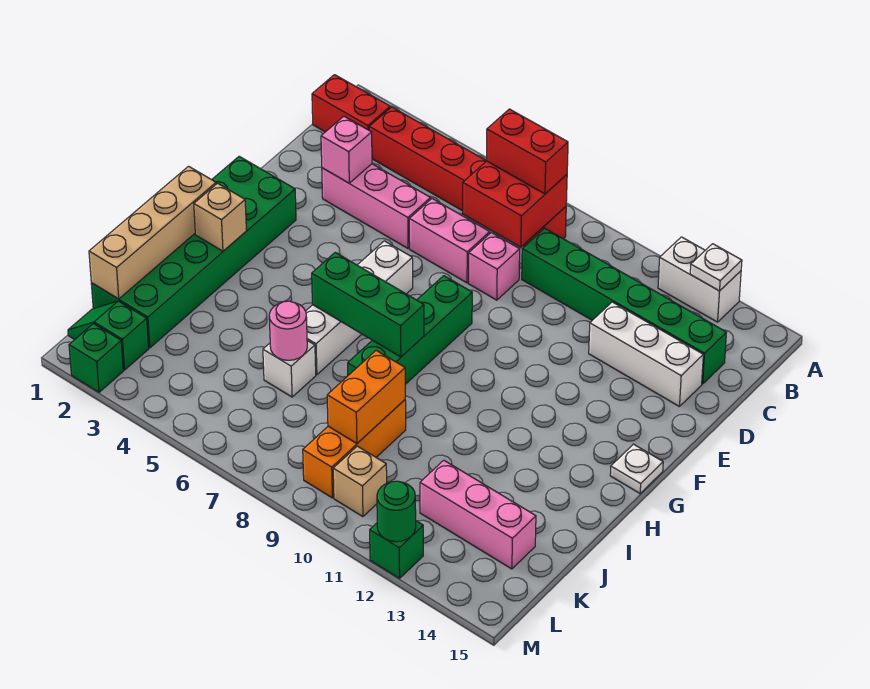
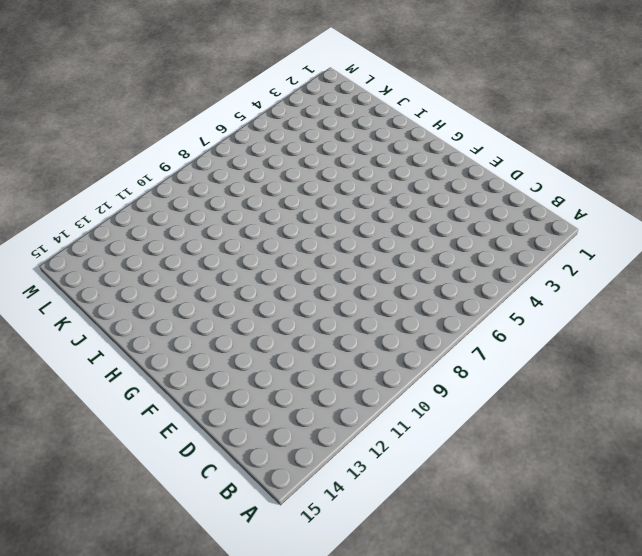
none -> white brick A12:A13 level 1
none -> red brick B1:B2 level 1
none -> red brick B3:B8 level 1

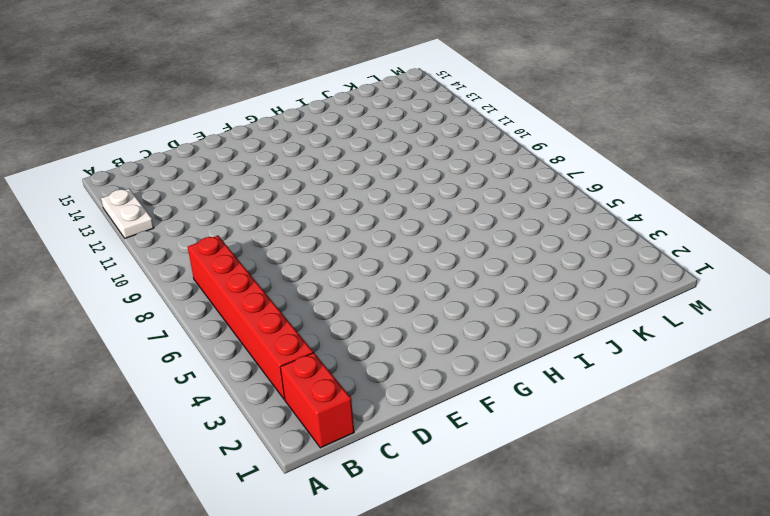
white plate A12:A13 level 1 -> white brick A12:A13 level 1
none -> green brick C9:C14 level 1
none -> pink brick D3:D5 level 1
none -> pink brick D6:D7 level 1

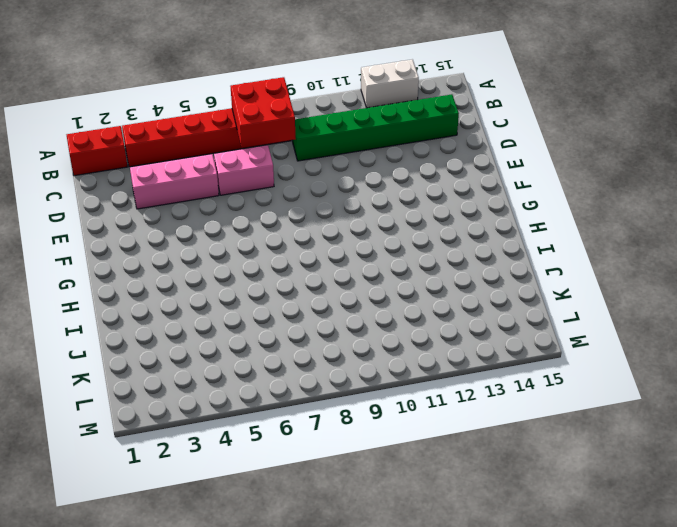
none -> pink brick D8 level 1
none -> white brick D12:D14 level 1
none -> green brick F1:K2 level 1

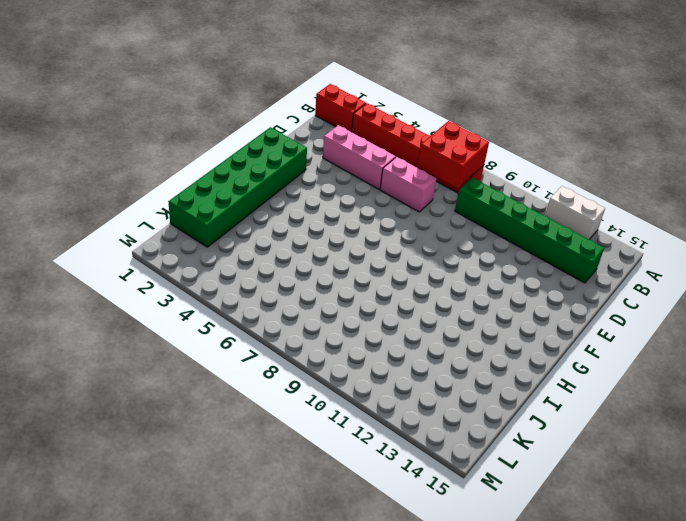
none -> pink brick D8 level 1
none -> white brick D12:D14 level 1
none -> white brick F6:I6 level 1

